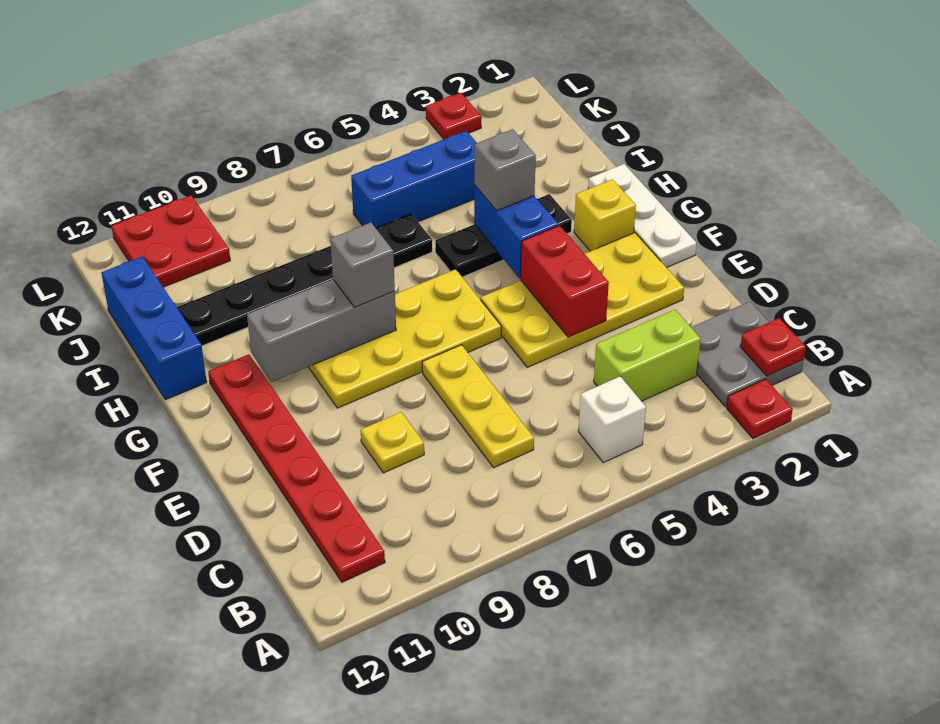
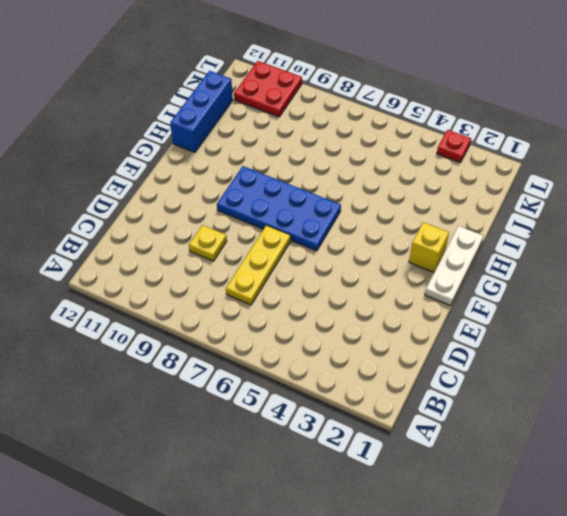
blue plate F6:G9 level 1 -> yellow plate F6:G9 level 1
none -> red plate A2 level 1
none -> grey plate B1:C2 level 1
none -> white brick B5 level 1

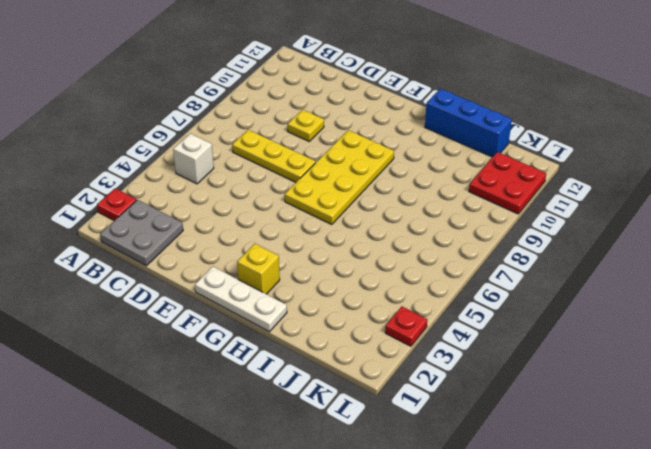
none -> red plate B11:G11 level 1
none -> lime brick C3:C4 level 1
none -> yellow plate E2:F5 level 1

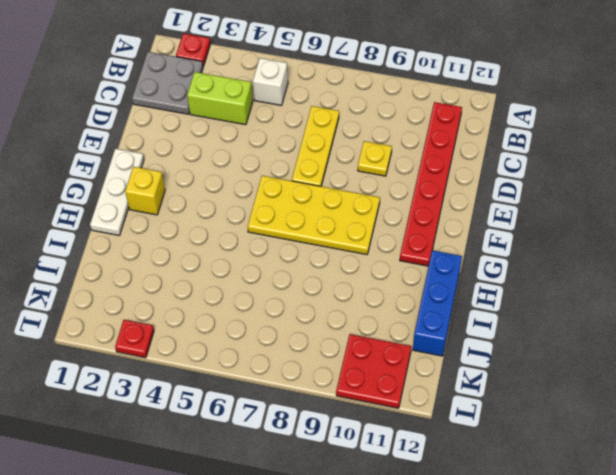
none -> yellow plate E2:F5 level 1
none -> black plate H3:H5 level 1
none -> black plate I6:I11 level 1

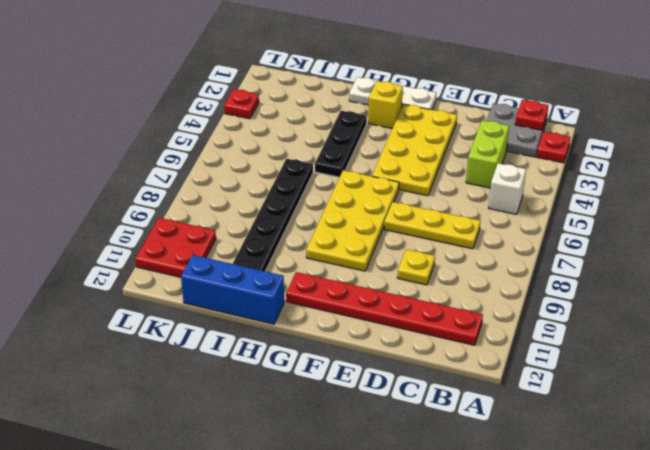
none -> blue brick J4:J6 level 1
none -> red brick E4:F4 level 2
none -> blue brick G4:H4 level 2

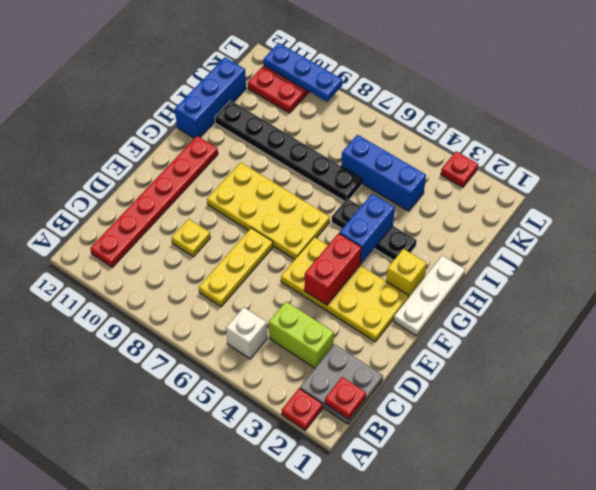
blue plate L9:L11 level 2 -> none
none -> grey brick G8:G10 level 2
none -> grey brick G8 level 3
none -> grey brick H4 level 3

